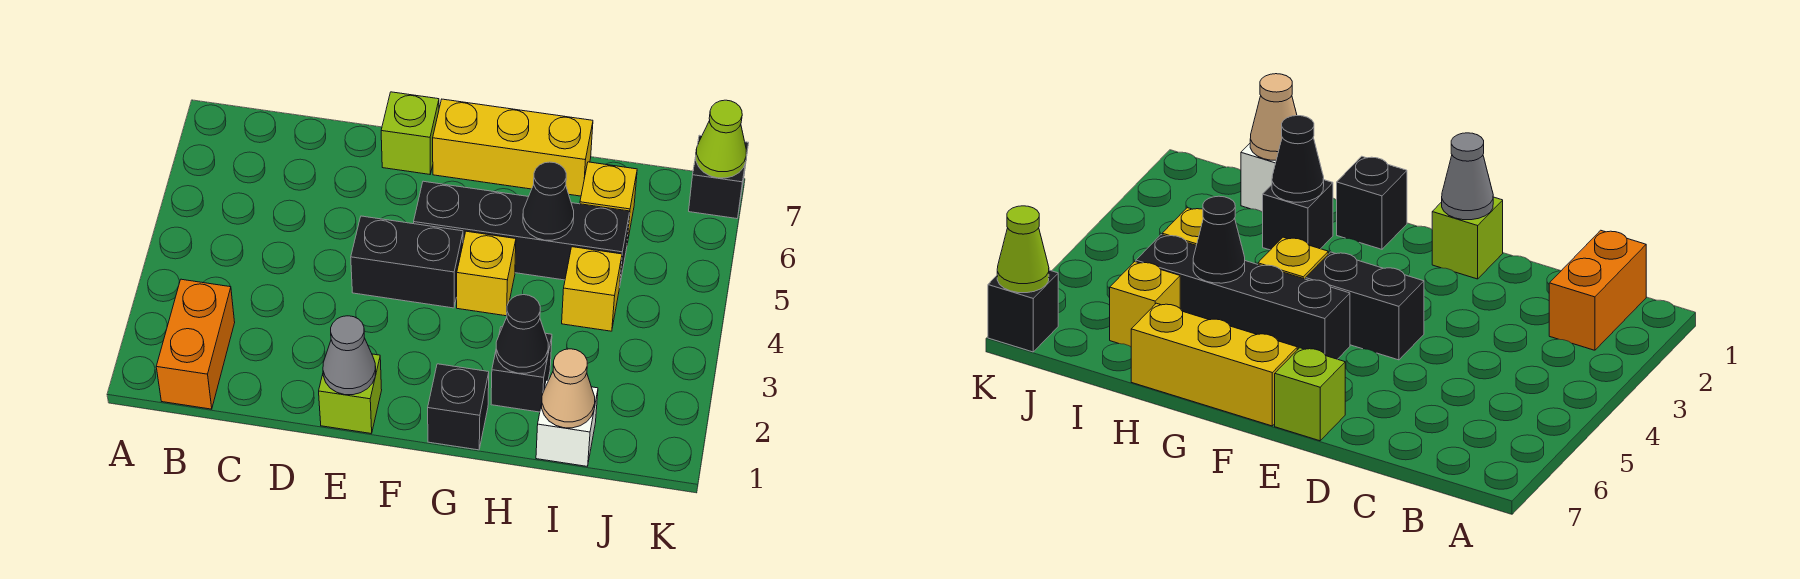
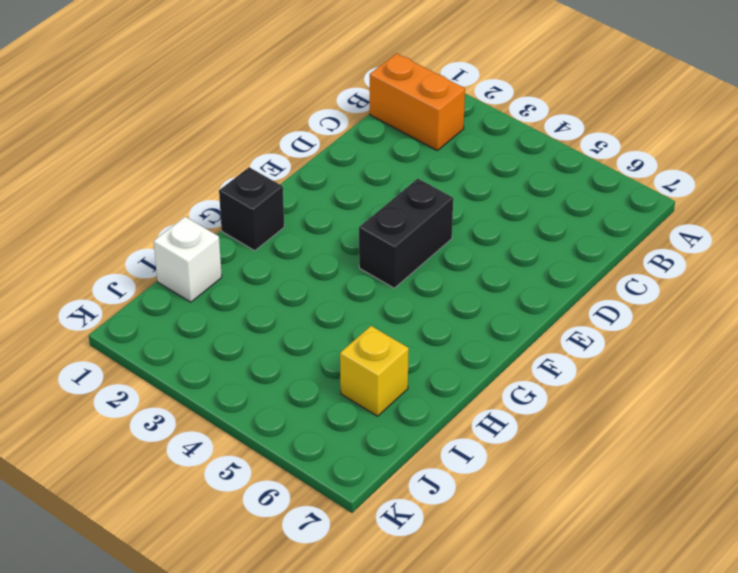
none -> lime brick E1 level 1
none -> lime brick E7 level 1
none -> black brick F5:I5 level 1

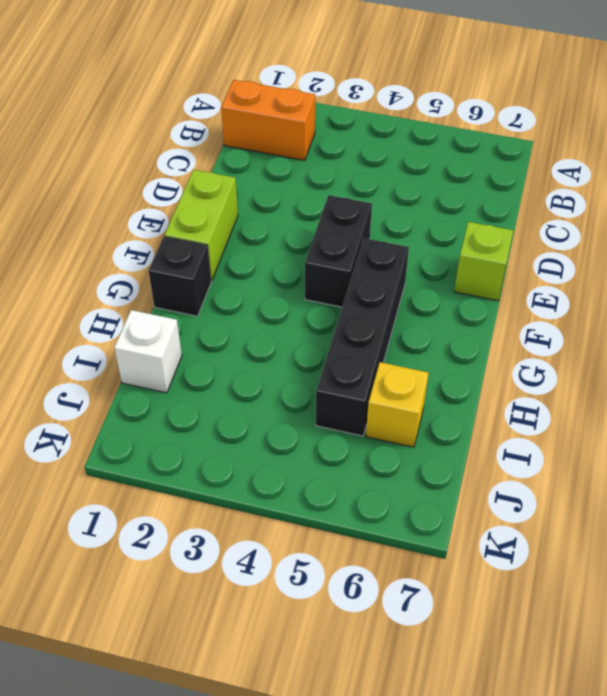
lime brick E1:F1 level 1 -> lime brick E1 level 1
none -> yellow brick F7:H7 level 1
none -> yellow brick G4 level 1
none -> black brick H2 level 1

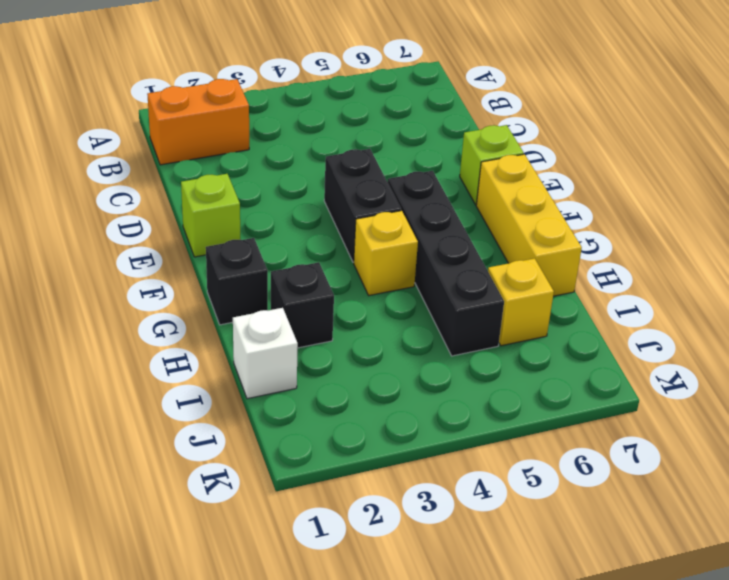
none -> yellow brick I4 level 1
none -> black brick K7 level 1
none -> grey cone E1 level 2

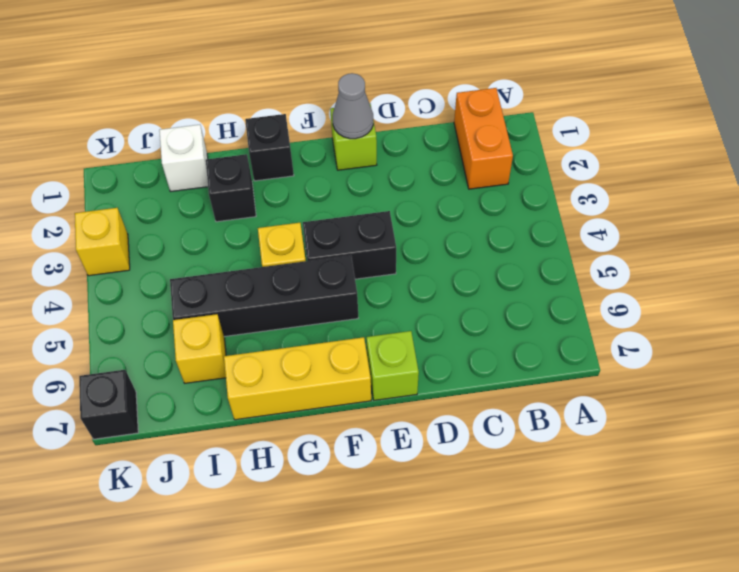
yellow brick K3 level 1 -> yellow brick I4 level 1
none -> black cone H2 level 2
none -> black cone H5 level 2
none -> tan cone I1 level 2

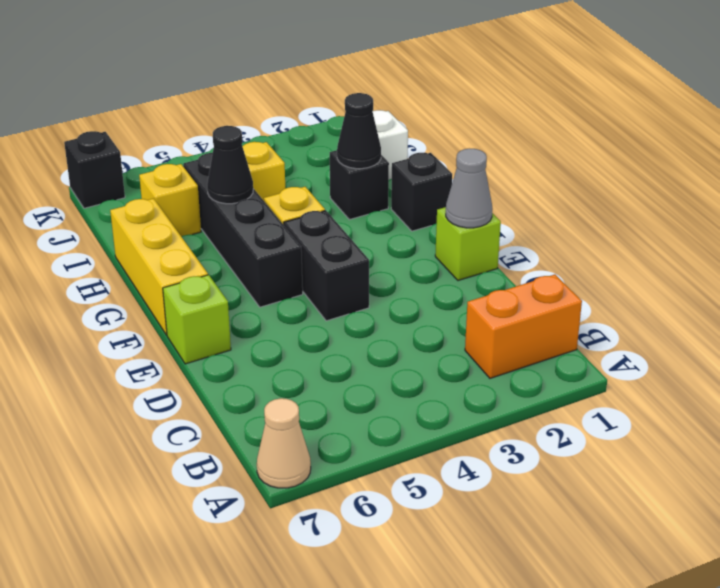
tan cone A7 level 1 -> tan cone I1 level 2
none -> lime cone K7 level 2

